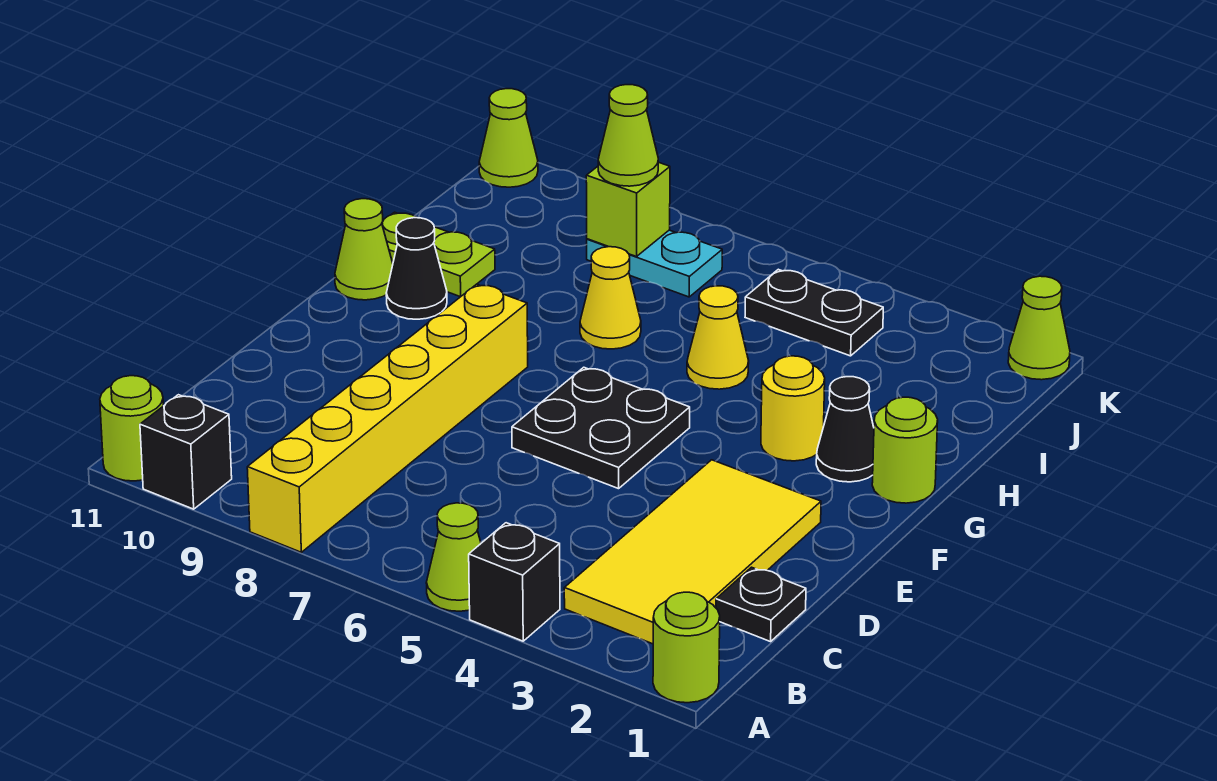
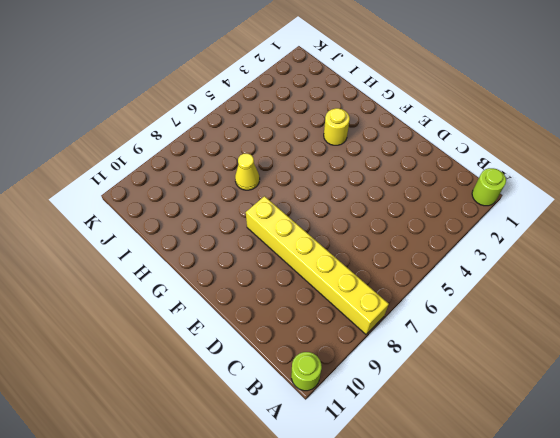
none -> black brick A4 level 1
none -> lime cone A5 level 1
none -> black brick A10 level 1

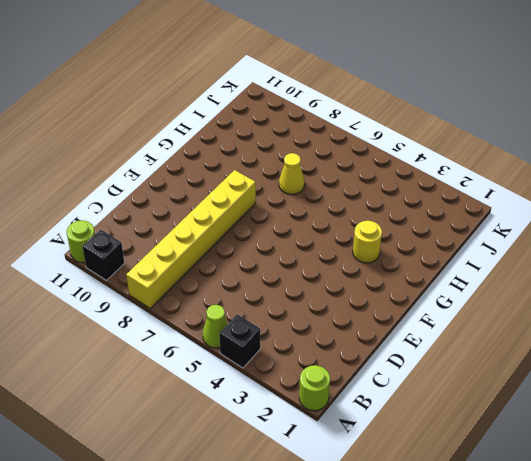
none -> yellow tile B2:E3 level 1
none -> black plate C1 level 1
none -> black plate E5:F6 level 1

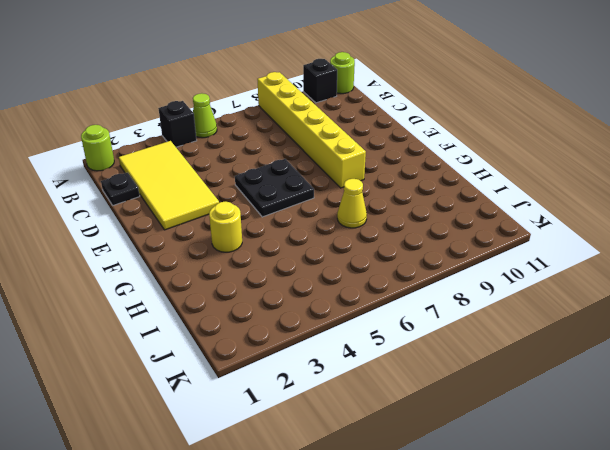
none -> lime round brick G1 level 1
none -> black cone G2 level 1
none -> black cone G10 level 1

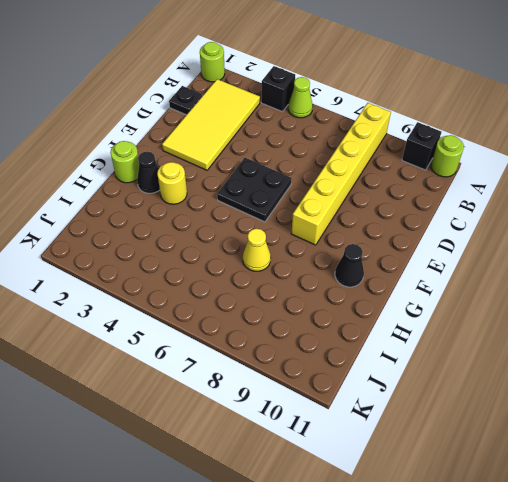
none -> lime cone G11 level 1
none -> yellow cone H5 level 1
none -> lime plate H10:H11 level 1

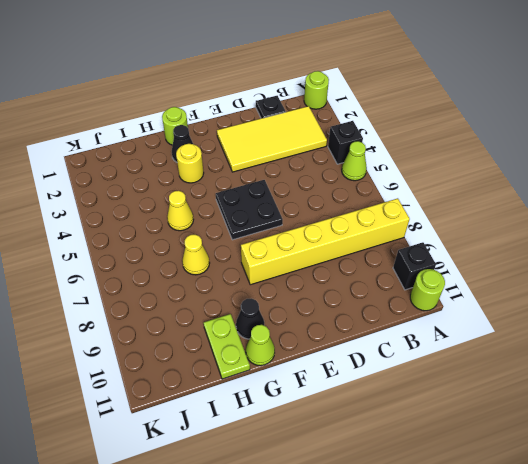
none -> black plate J4:J5 level 1
none -> cyan plate J7:J8 level 1
none -> lime cone K1 level 1

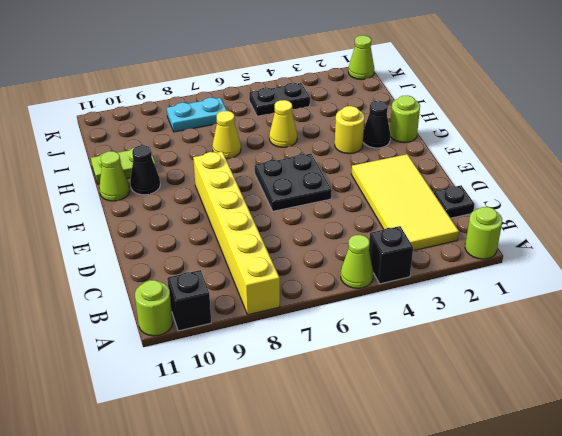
none -> lime cone K11 level 1
none -> lime brick J8 level 2
none -> lime cone J8 level 3

